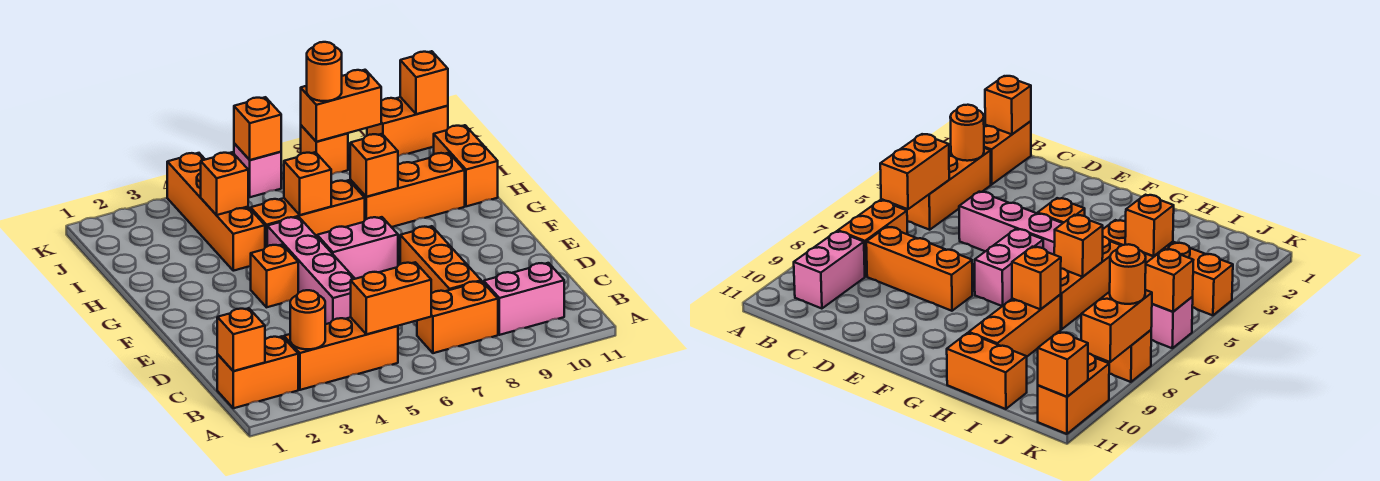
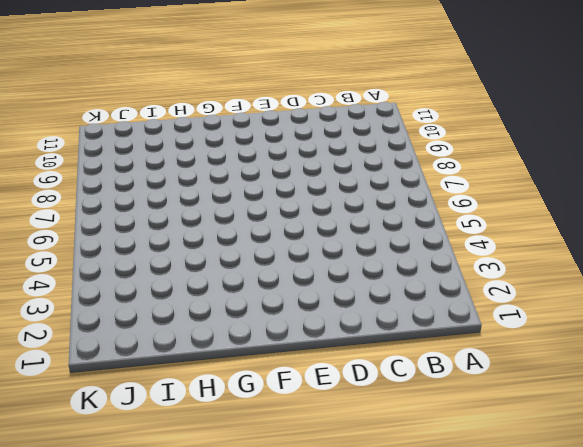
none -> orange brick B1:B2 level 1
none -> orange brick B3:B5 level 1
none -> orange brick B7:B8 level 1

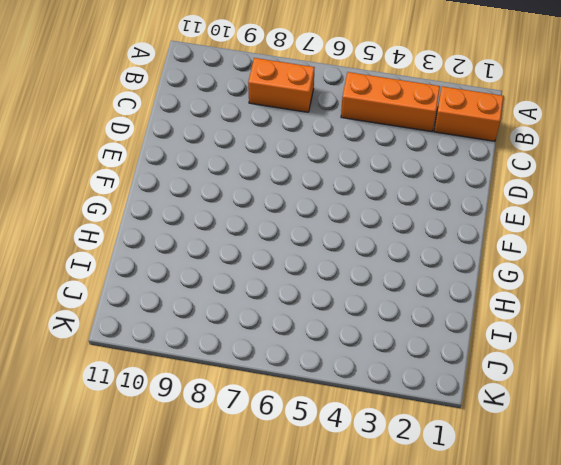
none -> pink brick B9:B10 level 1
none -> orange brick C8:E8 level 1
none -> pink brick D5:G5 level 1

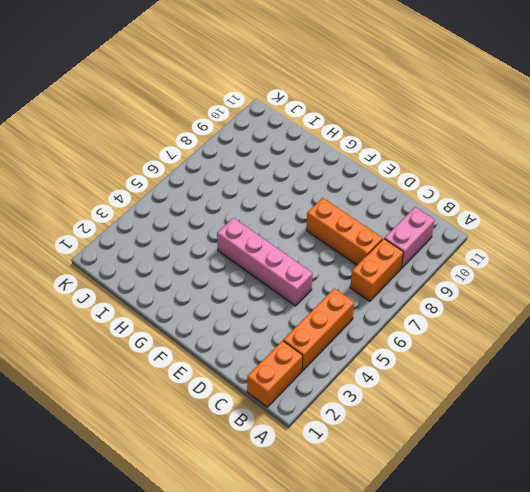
none -> orange brick F4 level 1
none -> pink brick F6:F7 level 1
none -> orange brick H4:K4 level 1

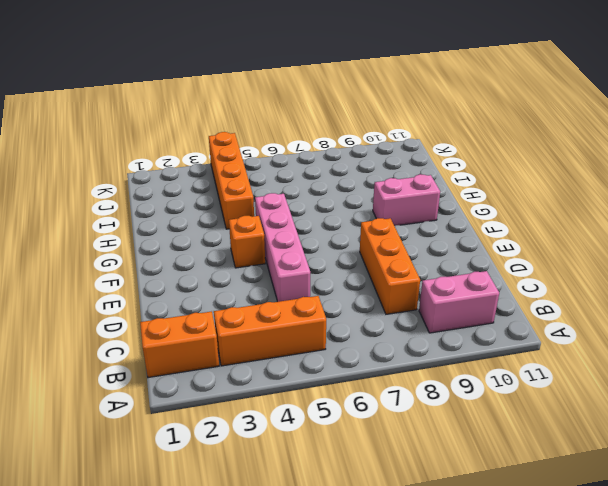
pink brick G9:G10 level 1 -> pink brick F6:F7 level 1
none -> orange brick B7:B8 level 1
none -> orange brick H5:H7 level 1
none -> orange brick H8:H10 level 1

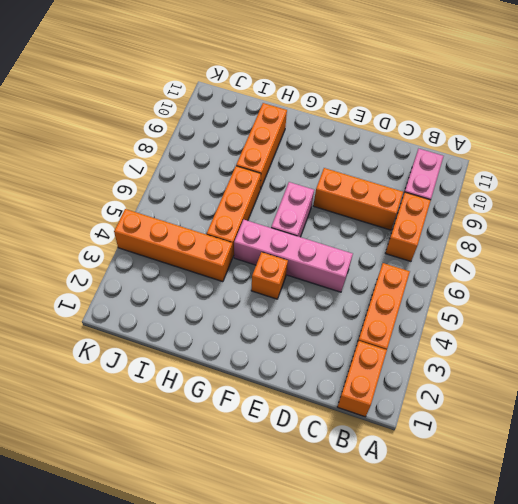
none -> orange brick H11:I11 level 1
none -> pink brick K6 level 1
none -> orange brick K8 level 1

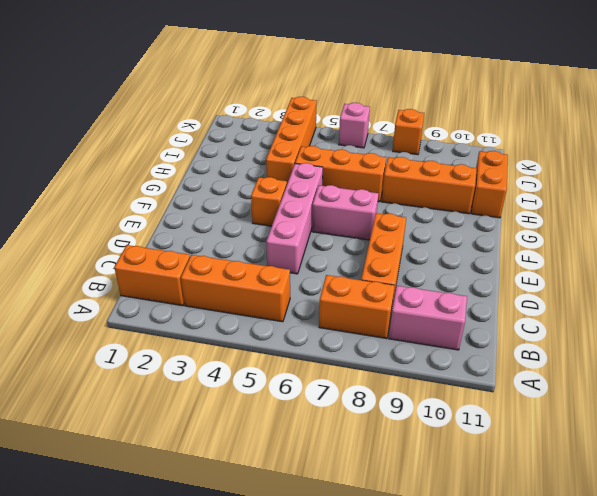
none -> orange brick K10:K11 level 1
none -> orange brick B1 level 2
none -> orange round brick B3 level 2

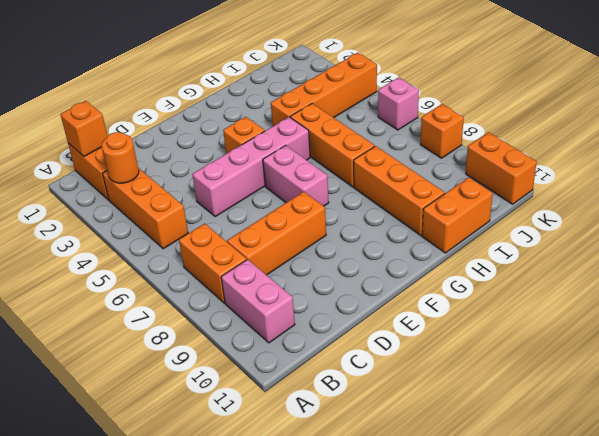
none -> orange brick B5:B6 level 2
none -> orange brick H6 level 2
none -> orange brick H8 level 2

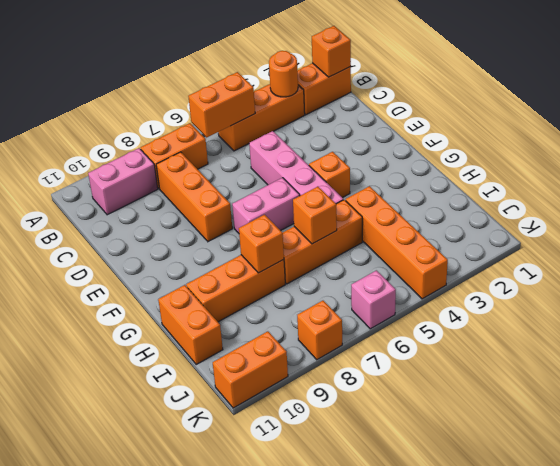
none -> orange brick I4 level 2
none -> orange brick K6 level 2
none -> orange brick K8:K9 level 2

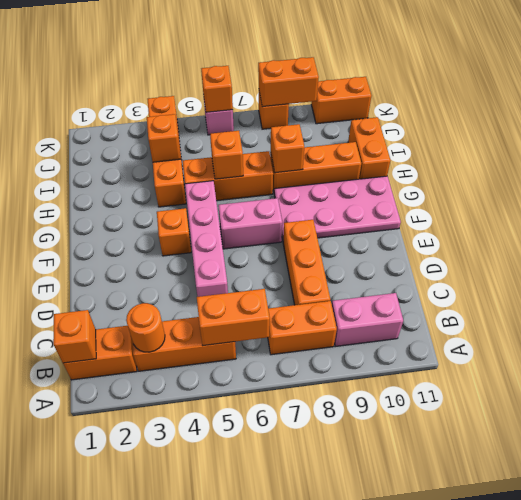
pink plate F8:G11 level 1 -> none
none -> orange brick K11 level 2
none -> orange round brick K8 level 3

